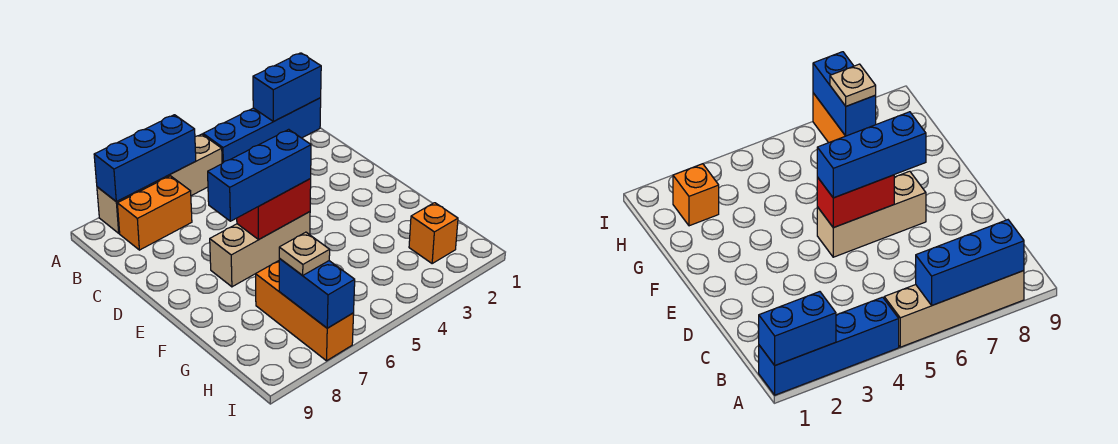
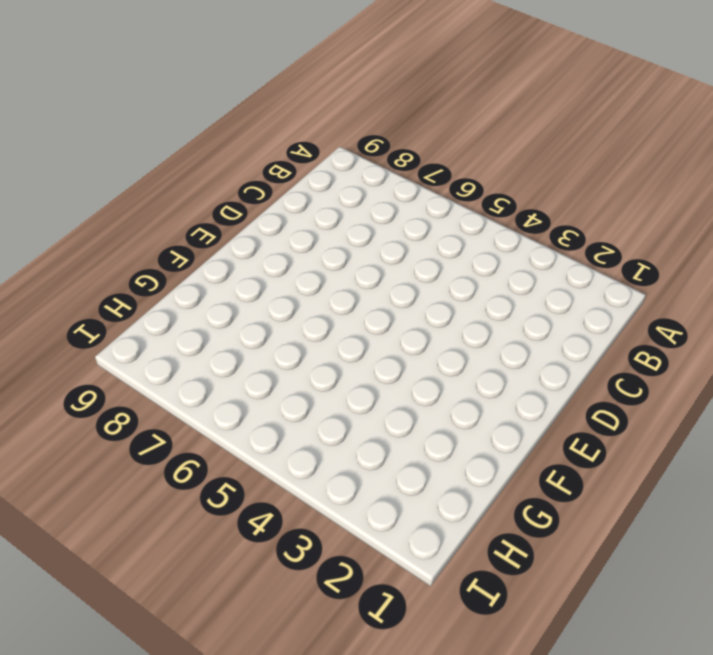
none -> blue brick A1:A4 level 1
none -> tan brick A5:A8 level 1
none -> orange brick B7:B8 level 1

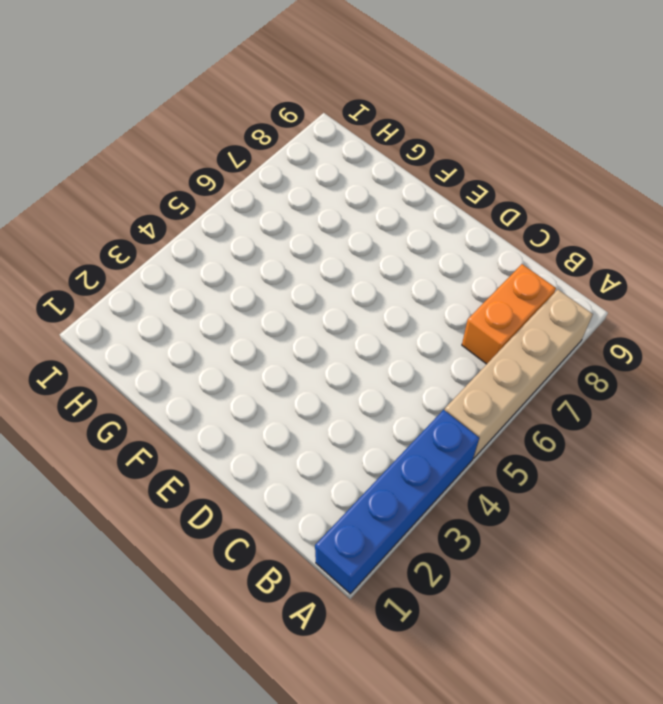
none -> tan brick E5:E7 level 1
none -> orange brick G7:I7 level 1
none -> orange brick H2 level 1

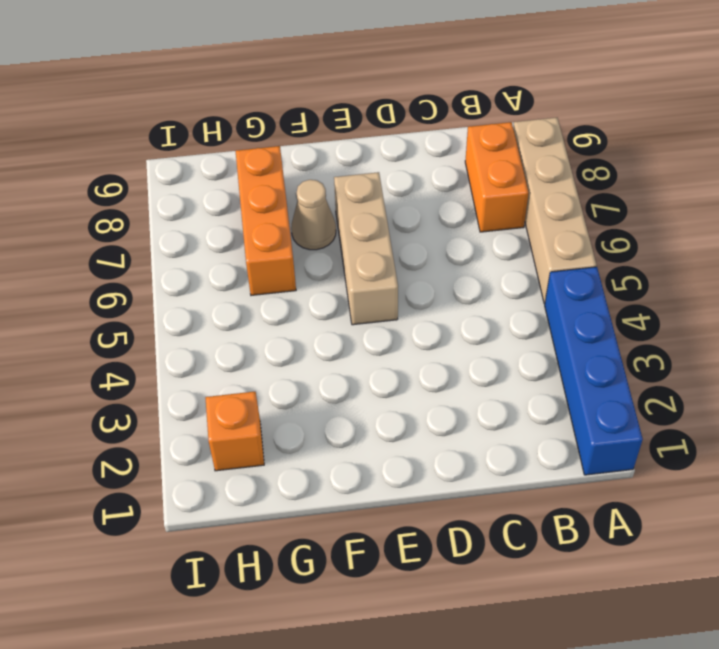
tan cone F7 level 1 -> none
orange brick G6:G8 level 1 -> orange brick G7:I7 level 1
none -> blue brick A1:A2 level 2
none -> blue brick A6:A8 level 2
none -> red brick E5:E6 level 2

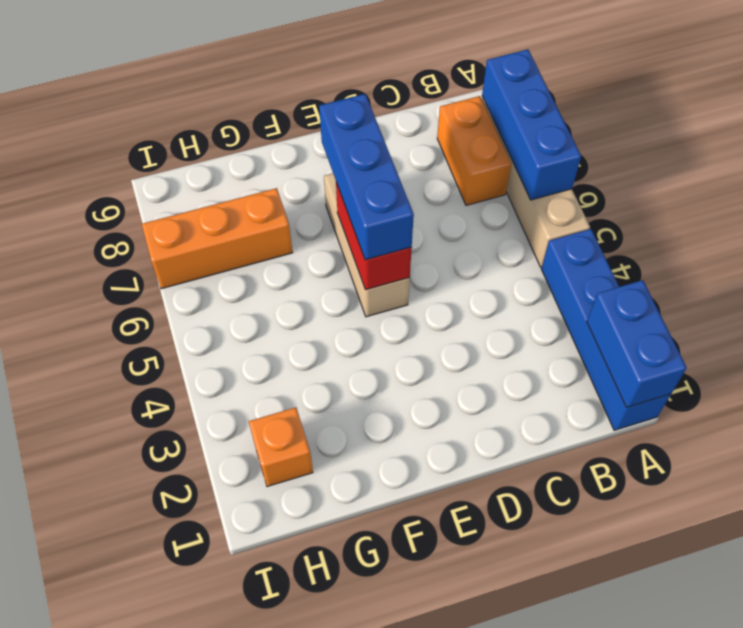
none -> blue brick H7:I7 level 2
none -> tan plate H7 level 3

